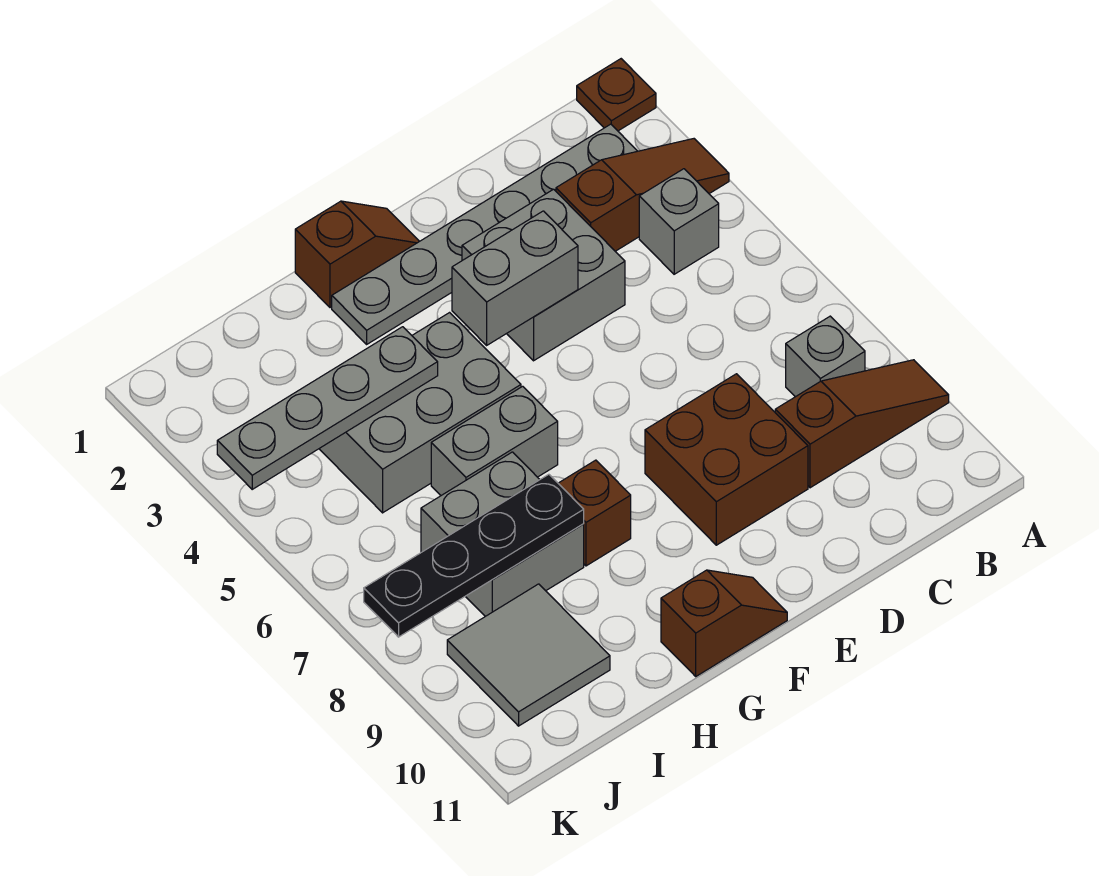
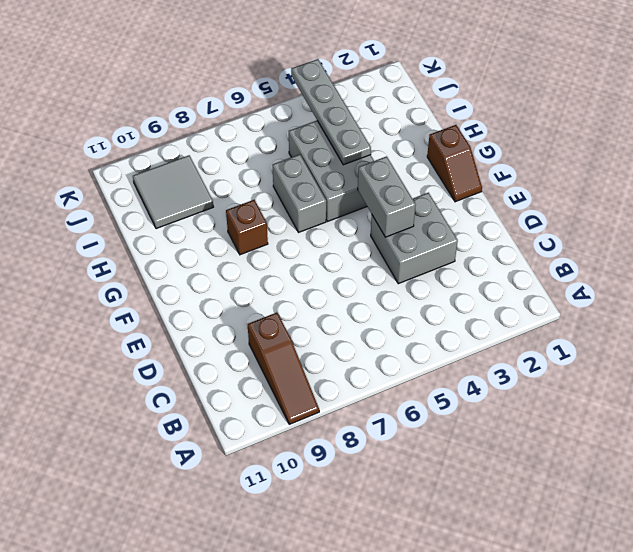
none -> brown plate A1 level 1
none -> brown slope A3:C3 level 1 top C
none -> grey plate B2:G2 level 1

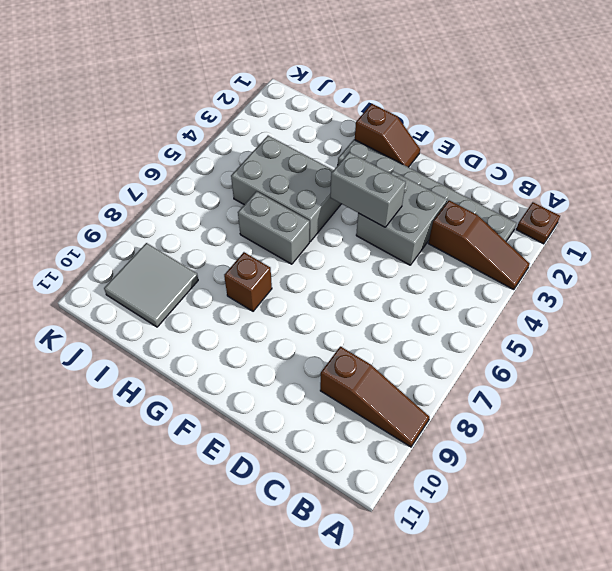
none -> grey brick B4 level 1
none -> grey brick B8 level 1
none -> brown brick D8:E9 level 1

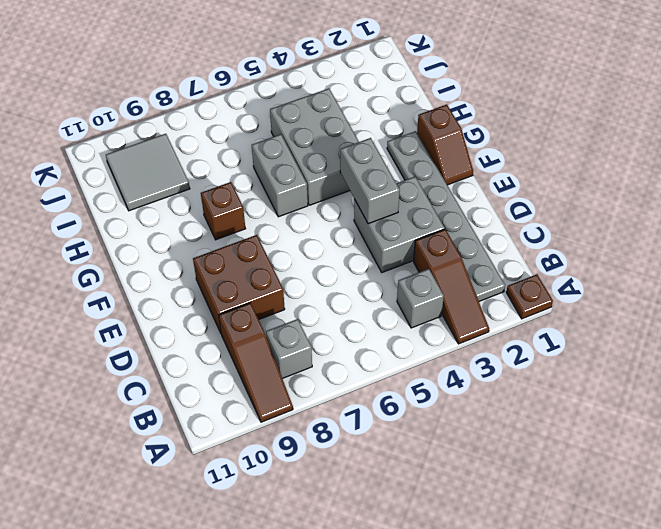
none -> brown slope F11:G11 level 1 top G
none -> grey brick H7:I8 level 1
none -> grey plate H4:K4 level 2

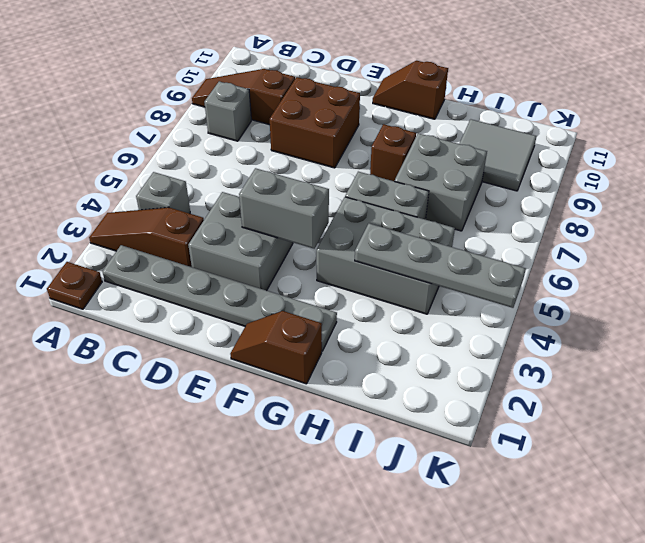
none -> black plate H8:K8 level 2

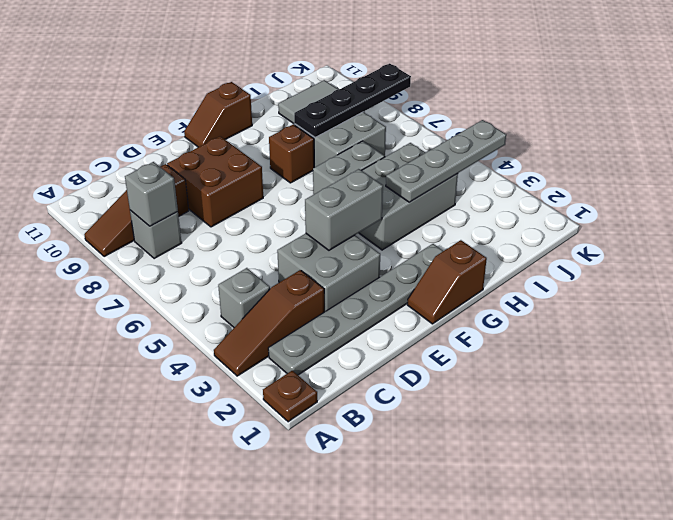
grey brick B8 level 2 -> none

